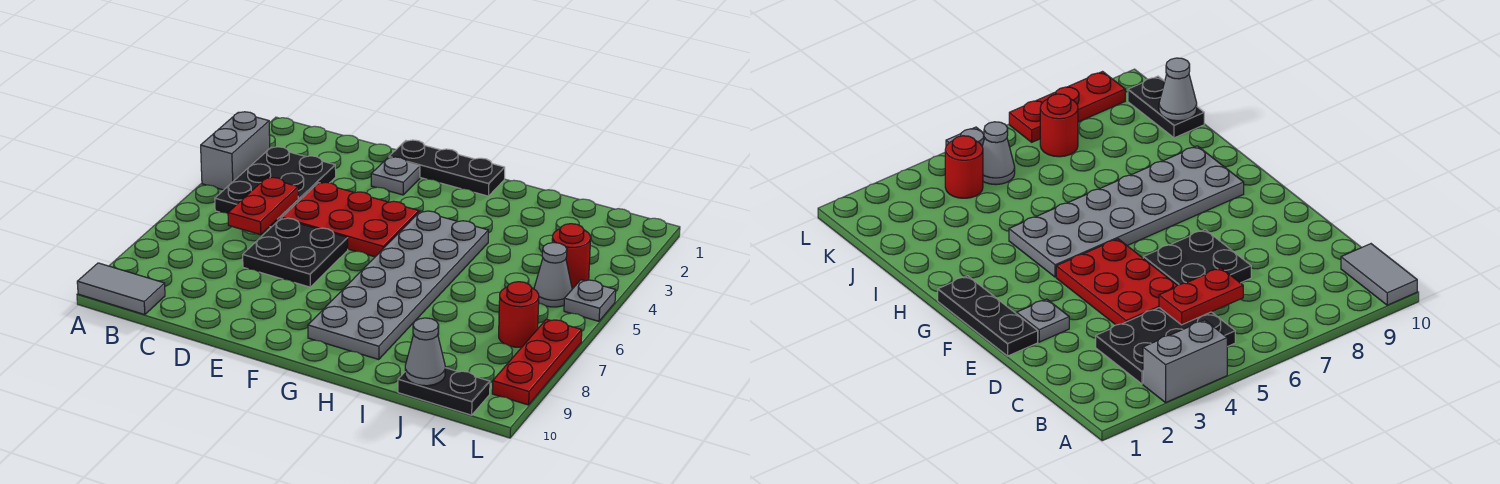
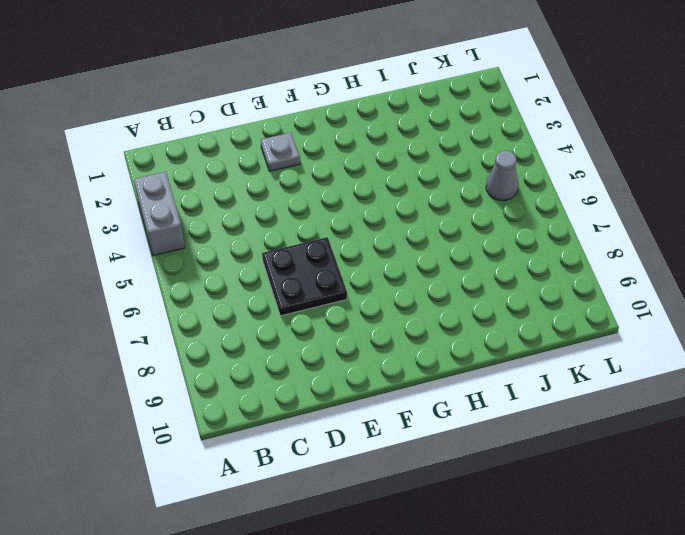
none -> grey tile A10:B10 level 1
none -> black plate B3:C5 level 1
none -> red plate D4:F5 level 1

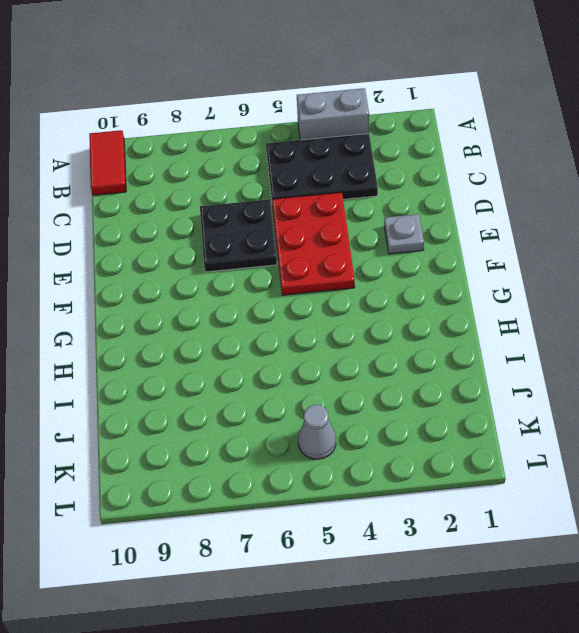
red tile A10:B10 level 1 -> grey tile A10:B10 level 1
none -> black plate E1:G1 level 1
none -> grey plate G4:H9 level 1
none -> black plate J10:K10 level 1

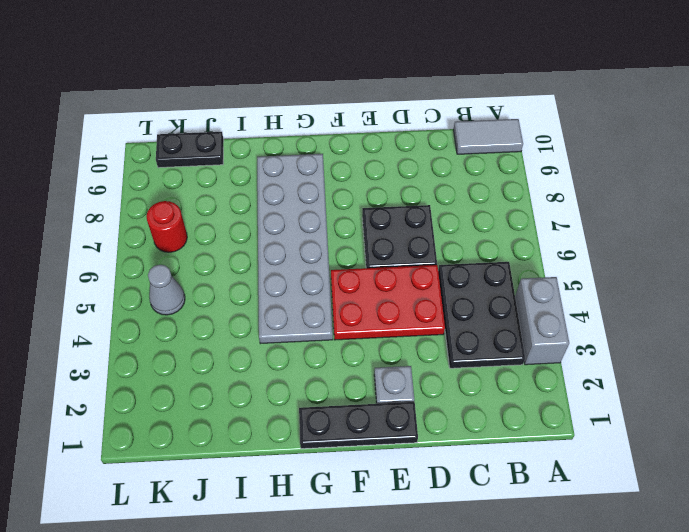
none -> red round brick K4 level 1
none -> grey plate L5 level 1
none -> red plate L7:L9 level 1

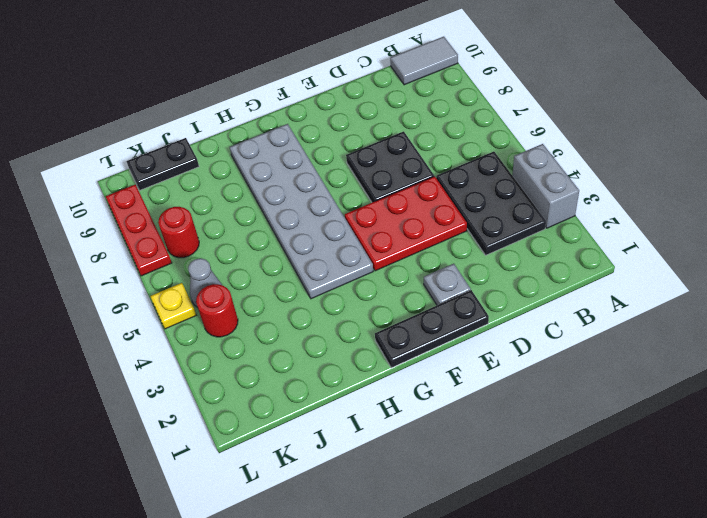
yellow plate L5 level 1 -> grey plate L5 level 1
none -> red plate C5:C6 level 2
none -> grey cone J10 level 2

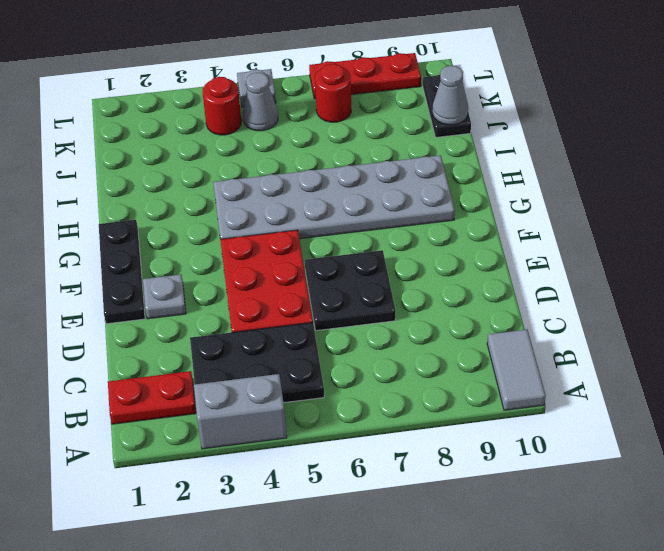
red plate B1:B2 level 1 -> red plate C5:C6 level 2

